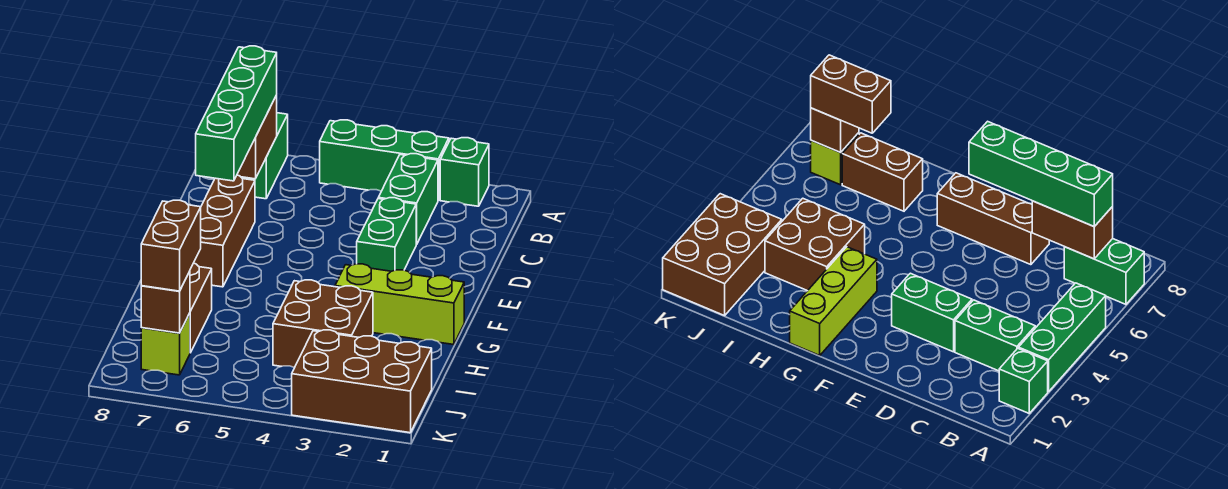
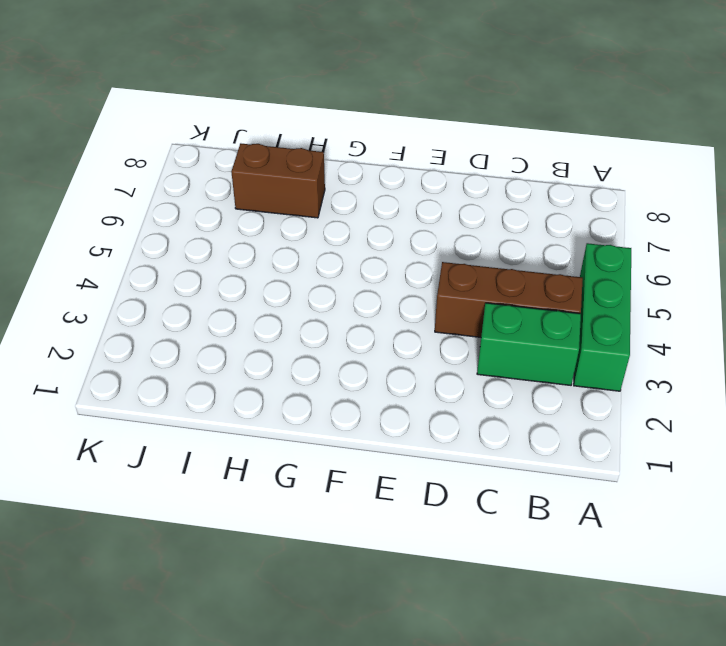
brown brick B4:D4 level 1 -> brown brick D7:F7 level 1
none -> green brick A2 level 1
none -> green brick A7:B7 level 1
none -> green brick D3:E3 level 1

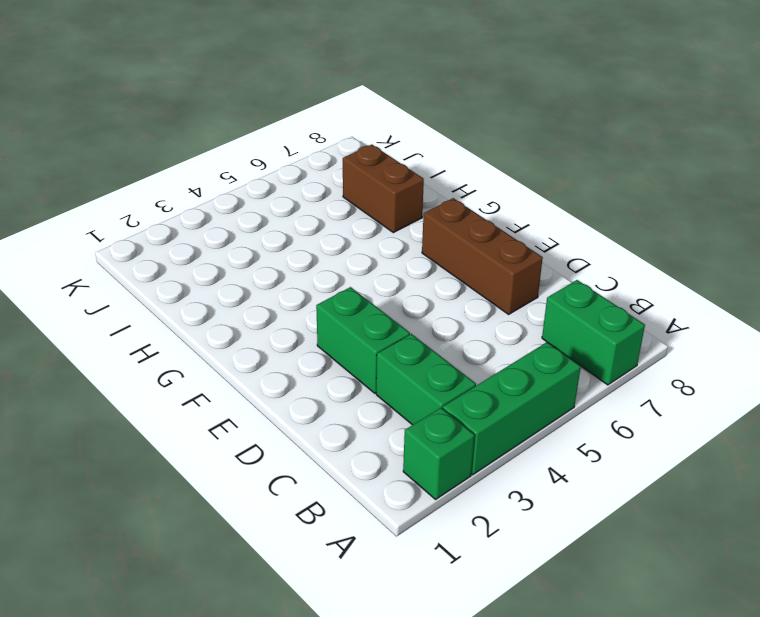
none -> lime brick G1:G3 level 1
none -> brown brick H3:I4 level 1
none -> brown brick J1:K3 level 1

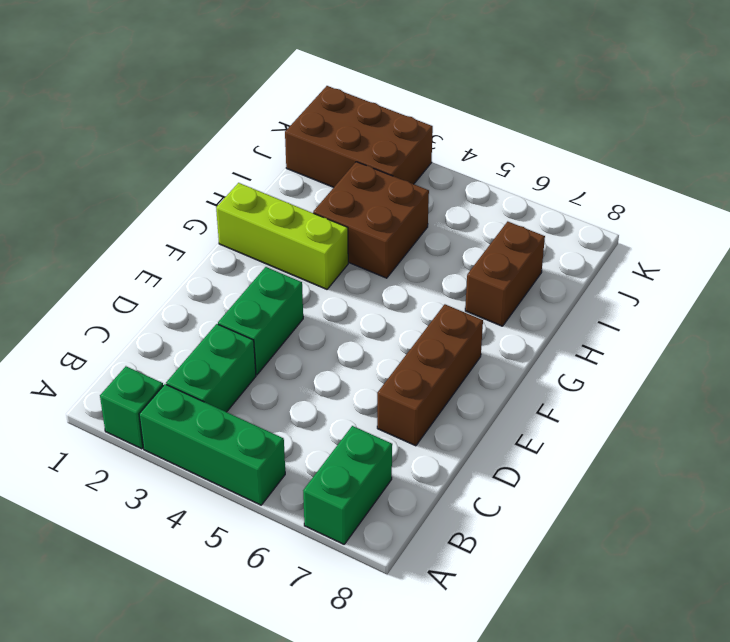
none -> lime brick J7 level 1
none -> brown brick B7:C7 level 2
none -> brown brick J7 level 2

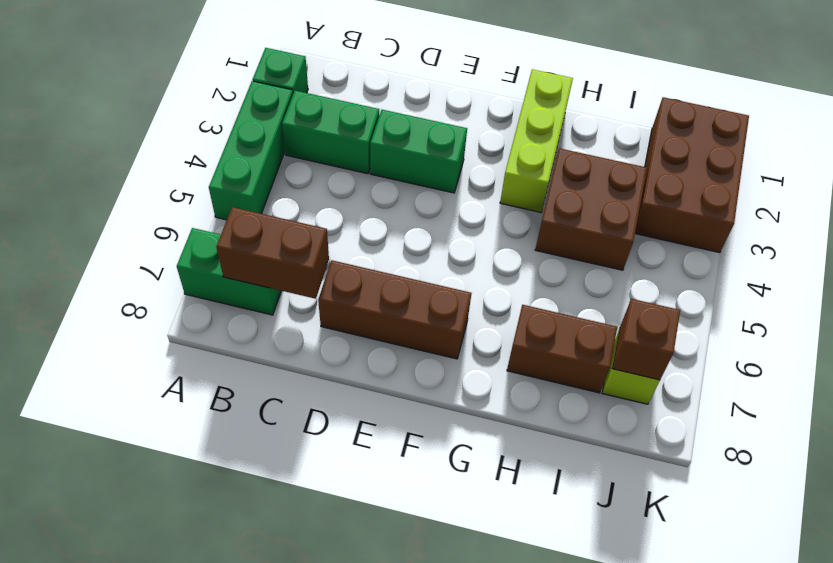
none -> green brick B7:E7 level 3
none -> brown brick I7:J7 level 3

